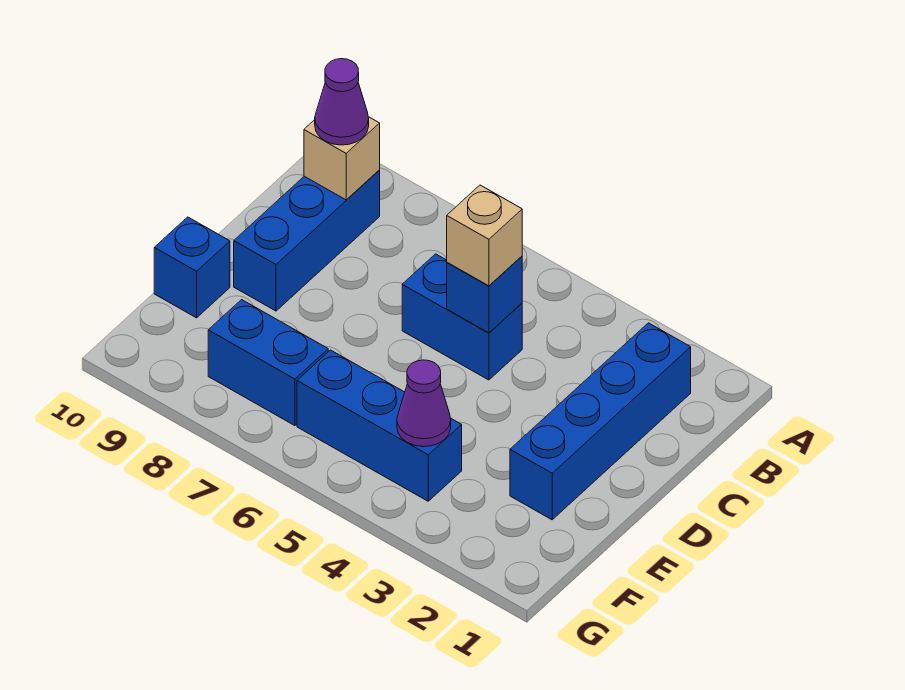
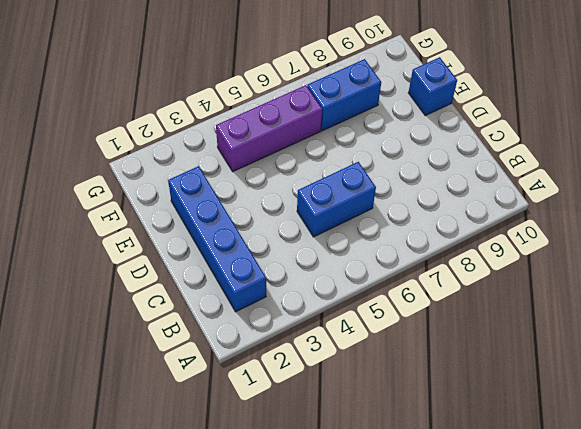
purple brick F4:F6 level 1 -> blue brick F4:F6 level 1
none -> blue brick B9:D9 level 1
none -> tan brick B9 level 2

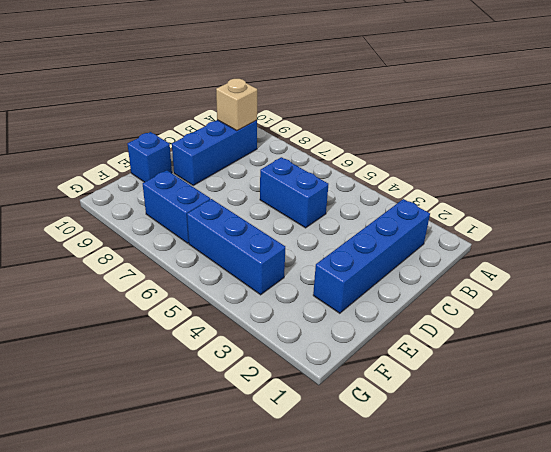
none -> blue brick C5 level 2
none -> purple cone F4 level 2

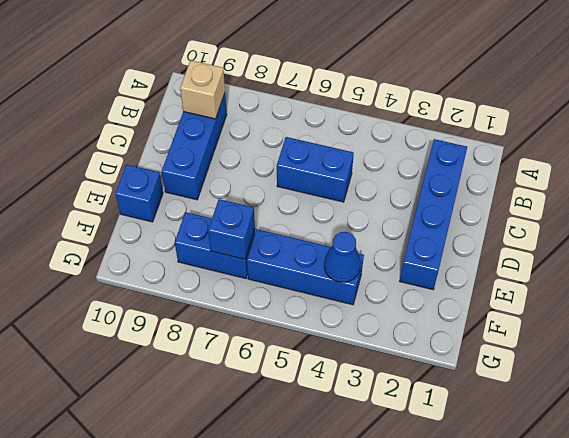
blue cone F4 level 2 -> purple cone F4 level 2
blue brick F7 level 2 -> blue brick C5 level 2
none -> purple cone B9 level 3
none -> tan brick C5 level 3

